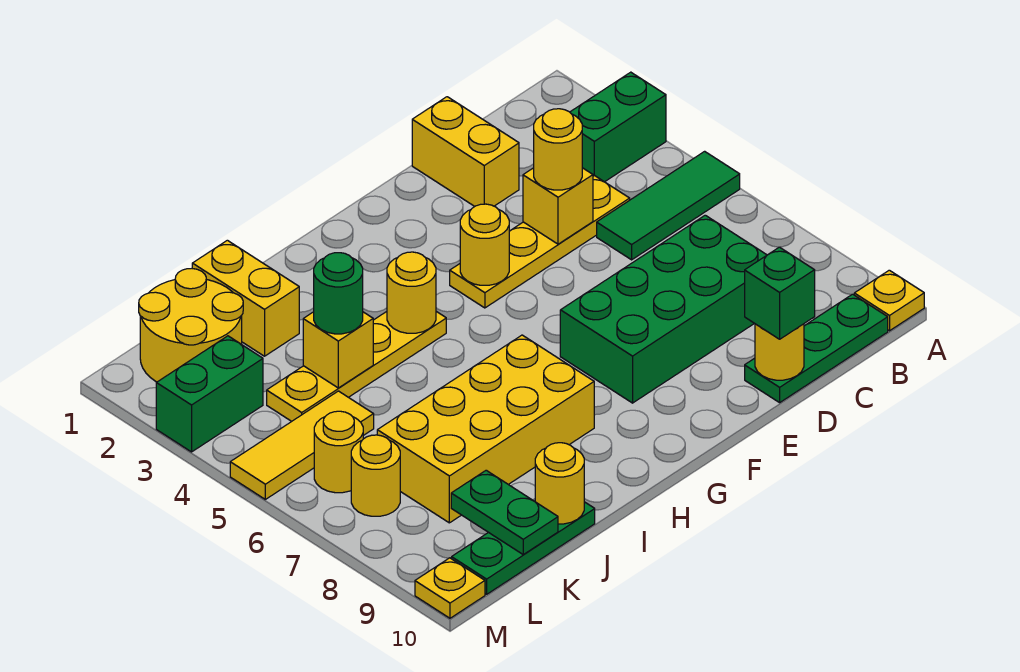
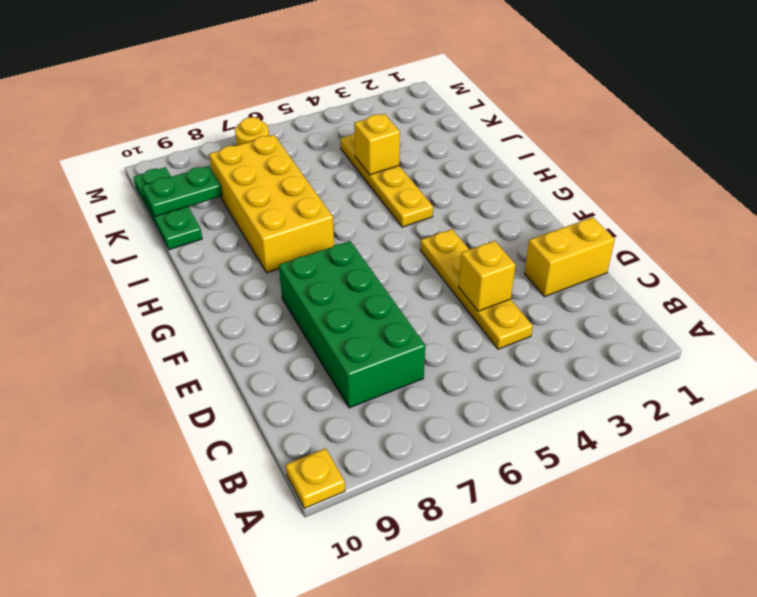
none -> green brick A3:B3 level 1
none -> green tile A5:C5 level 1
none -> green plate B10:D10 level 1

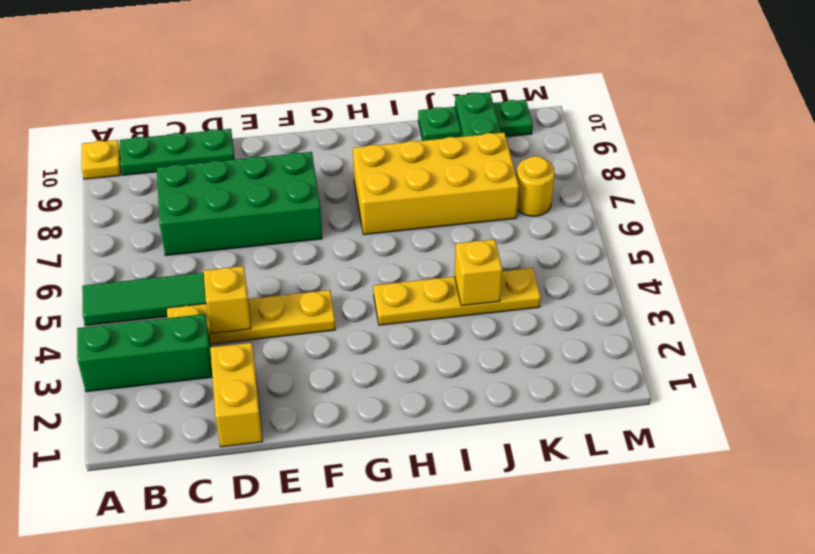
green brick A3:C3 level 1 -> green brick A3:B3 level 1
none -> yellow brick J1:J2 level 1
none -> yellow round brick K1:L2 level 1
none -> yellow tile K5:M5 level 1

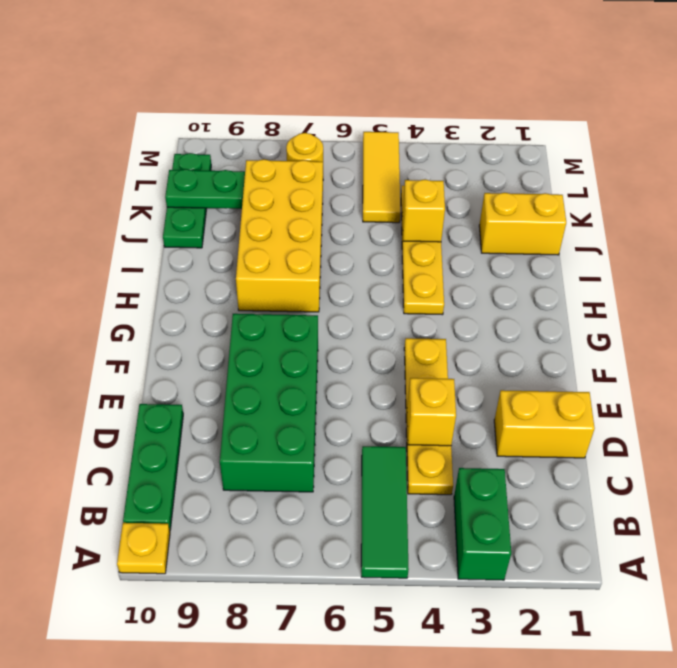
none -> yellow round brick K1:L2 level 1
none -> green brick L3:M3 level 1
none -> yellow round brick L6 level 1

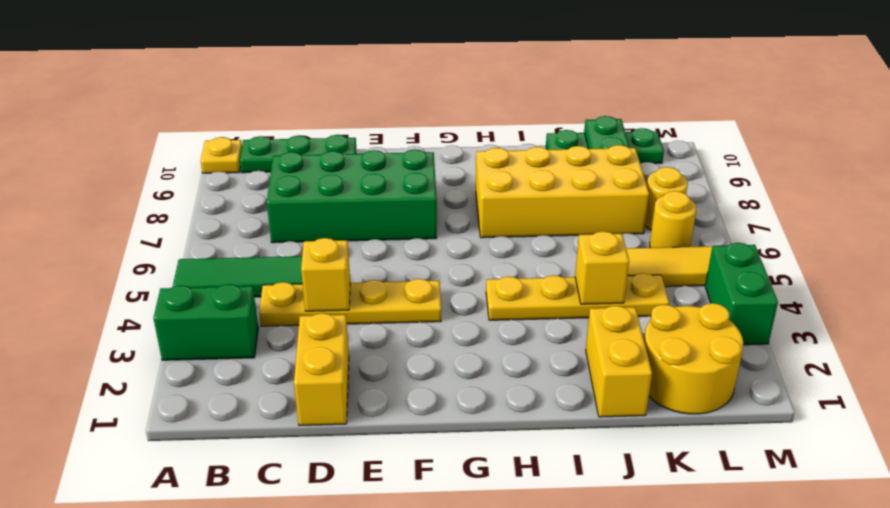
green brick M3:M4 level 1 -> green brick L3:M3 level 1
none -> yellow plate M10 level 1
none -> yellow round brick D10 level 2
none -> yellow round brick F4 level 2

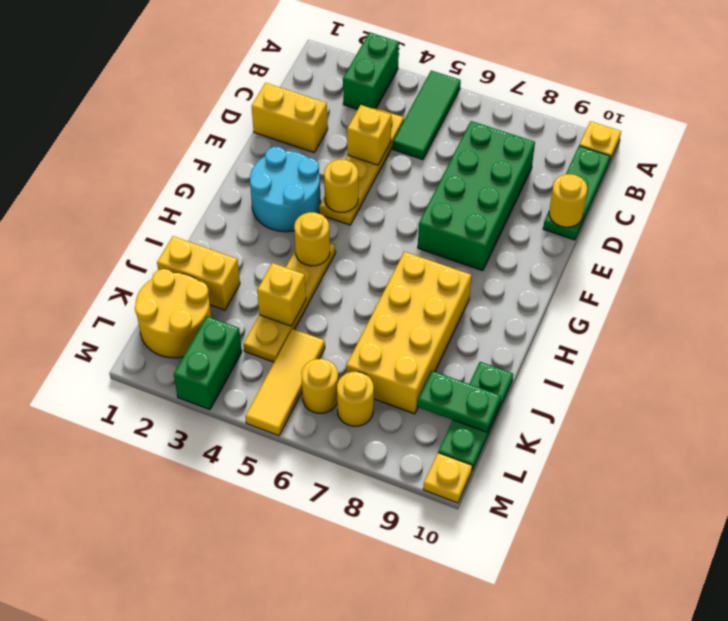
cyan round brick F2:G3 level 1 -> none
none -> yellow round brick J10 level 2
none -> yellow round brick D4 level 3
none -> green brick D10 level 3

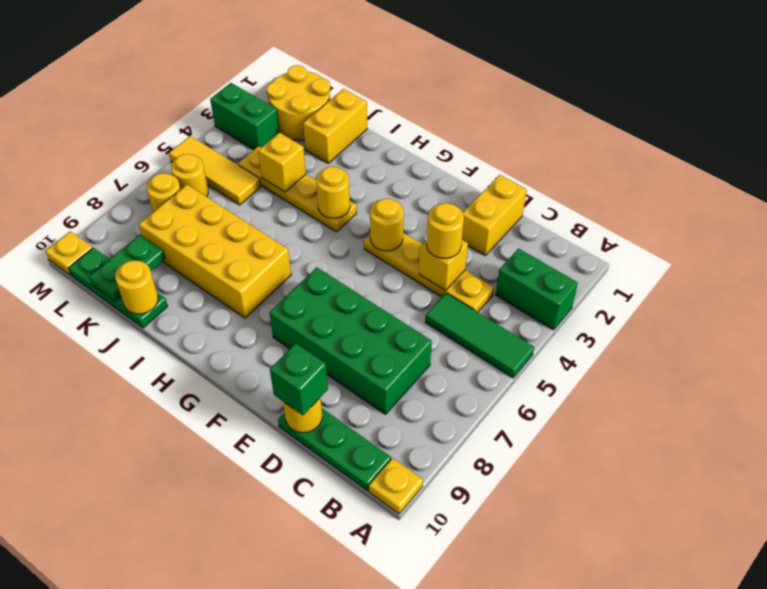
none -> green round brick J4 level 3

